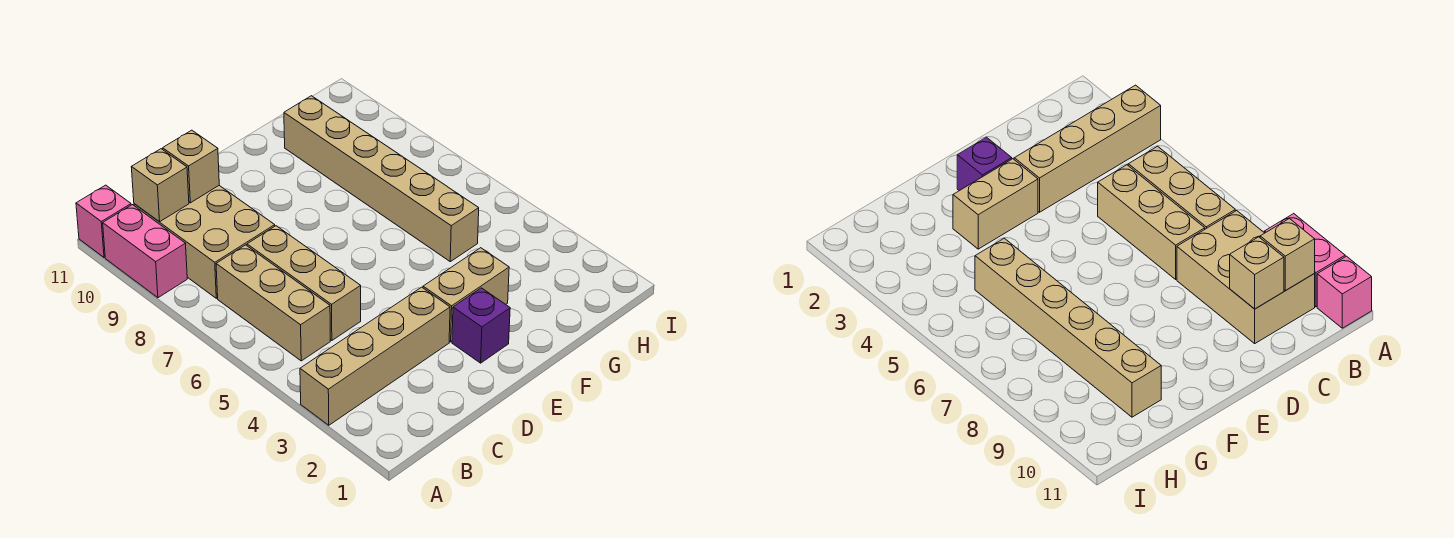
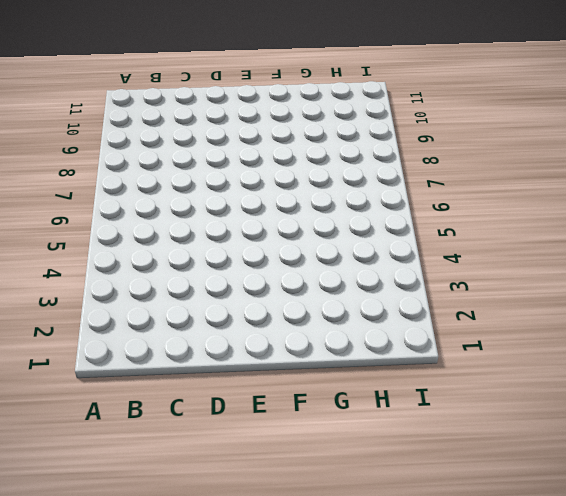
none -> tan brick A3:D3 level 1
none -> pink brick A9:A10 level 1

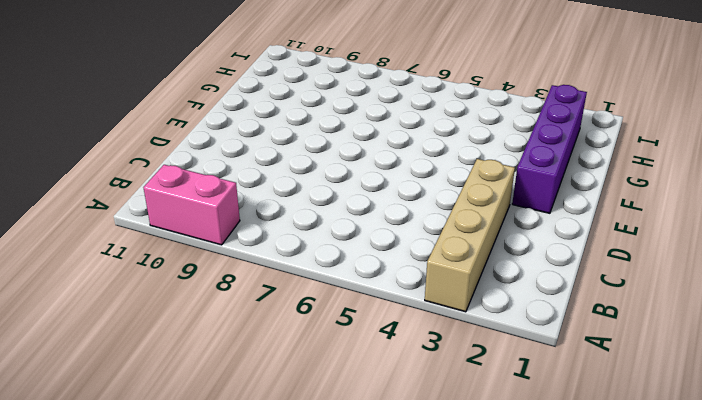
purple brick E2:H2 level 1 -> purple brick E2 level 1
none -> pink brick A11 level 1
none -> tan brick B5:B7 level 1

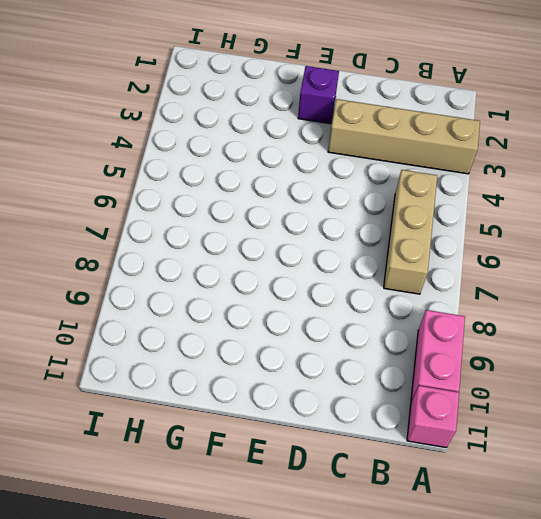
none -> tan brick B8:C10 level 1
none -> tan brick C5:C7 level 1

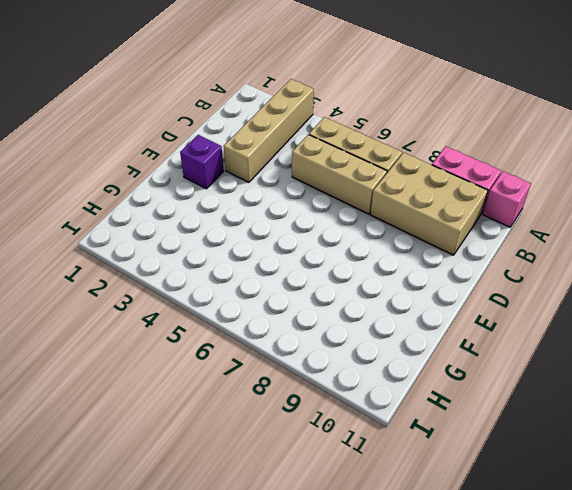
none -> tan brick E3:F3 level 1
none -> tan brick G5:G10 level 1

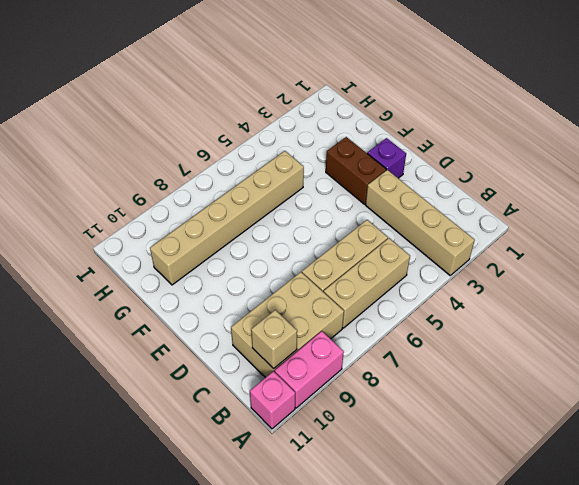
brown brick E3:F3 level 1 -> tan brick E3:F3 level 1
none -> tan brick C10 level 2

